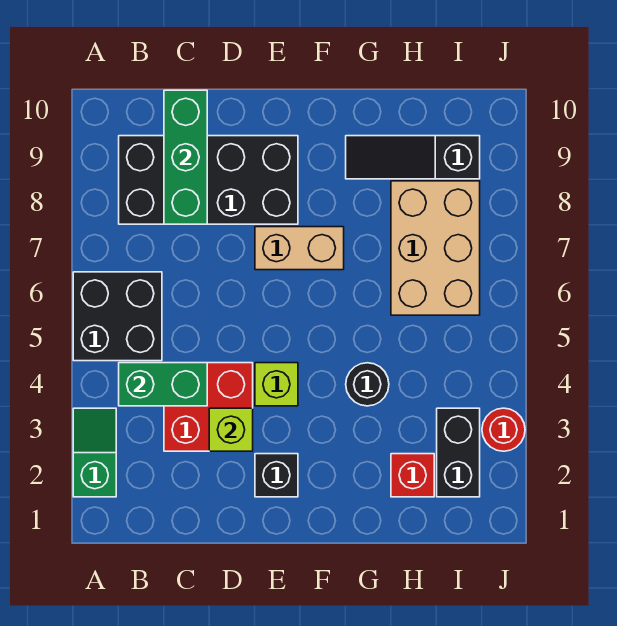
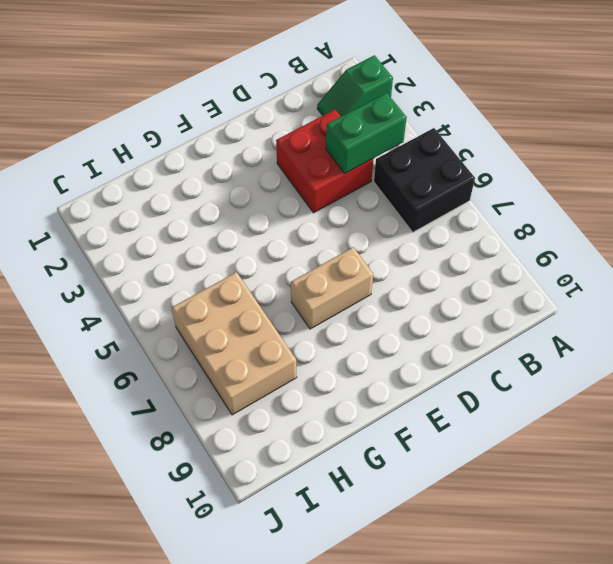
green slope A2:B2 level 1 top A -> green slope A2:A3 level 1 top 2
none -> black brick B8:E9 level 1
none -> black brick E2 level 1
none -> lime brick E4 level 1

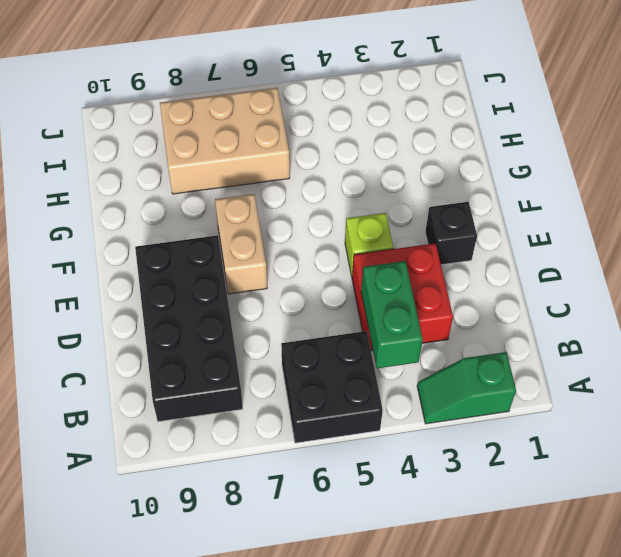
none -> black round brick G4 level 1
none -> black slope G9:I9 level 1 top I
none -> red brick H2 level 1

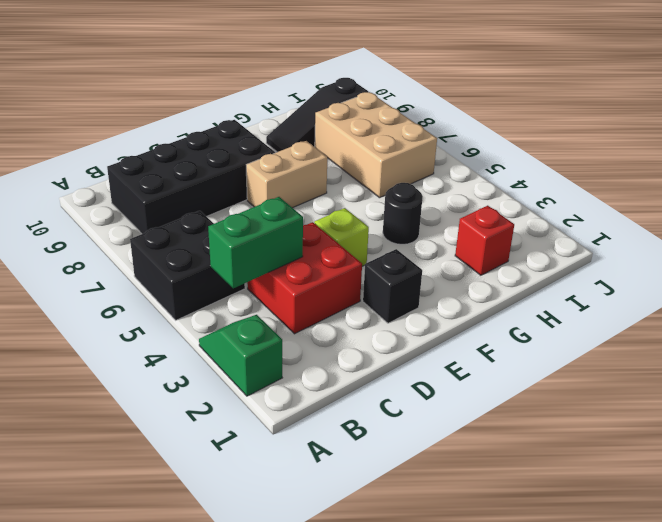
none -> black brick I2:I3 level 1
none -> red round brick J3 level 1
none -> green brick C8:C10 level 2

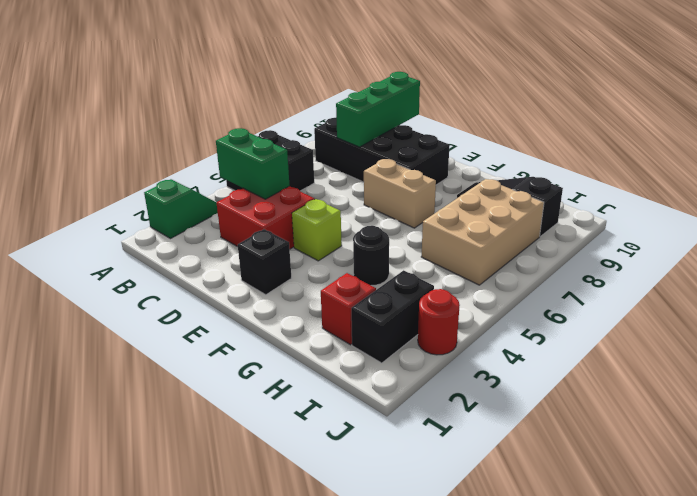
none -> lime brick D3 level 2

